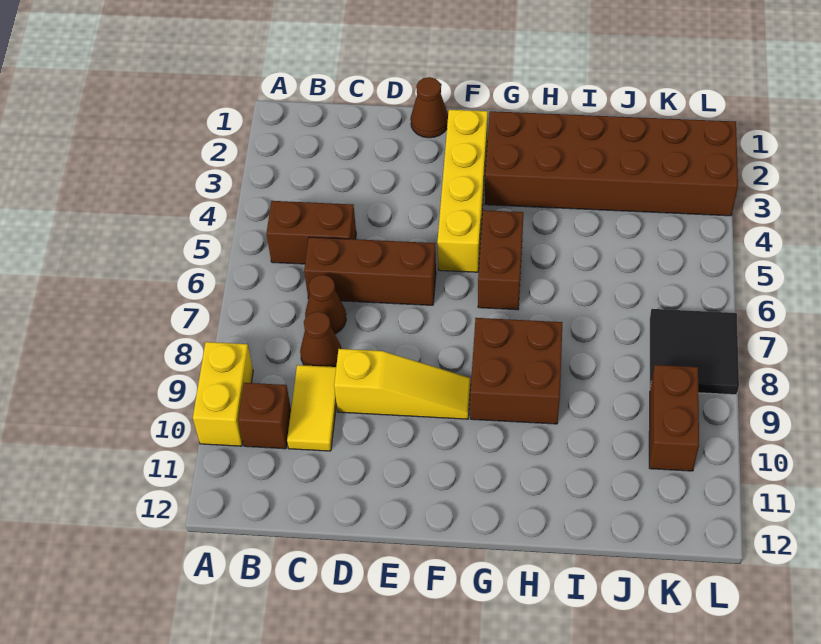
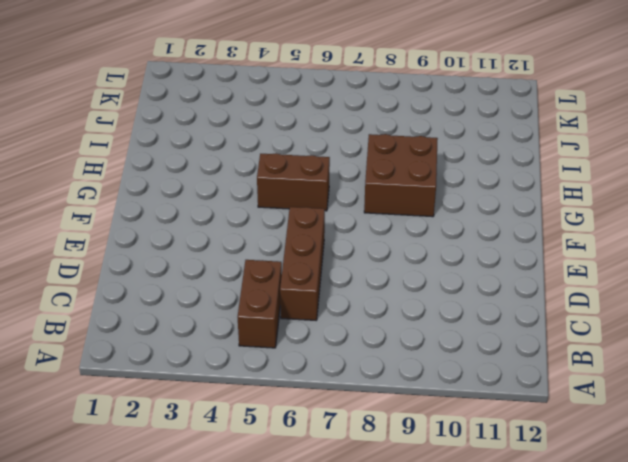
none -> yellow brick A9:A10 level 1
none -> brown brick B10 level 1
none -> brown cone C7 level 1

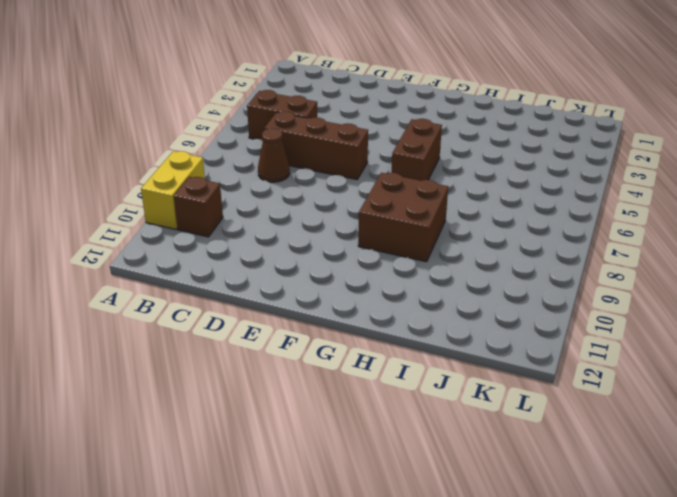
none -> brown cone C8 level 1
none -> yellow tile C9:C10 level 1
none -> yellow slope D9:F9 level 1 top D

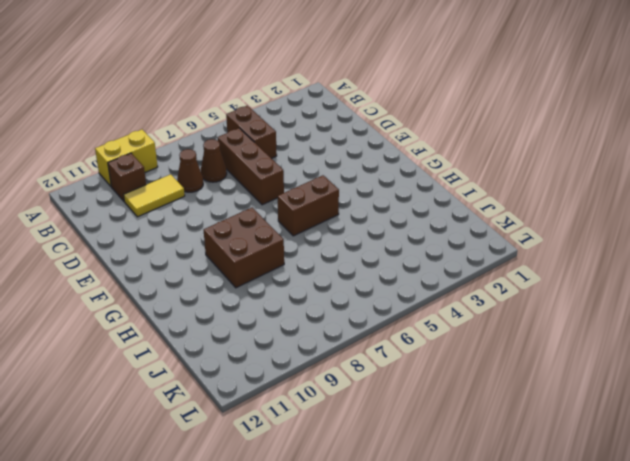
none -> yellow slope D9:F9 level 1 top D
none -> brown cone E1 level 1
none -> yellow brick F2:F5 level 1

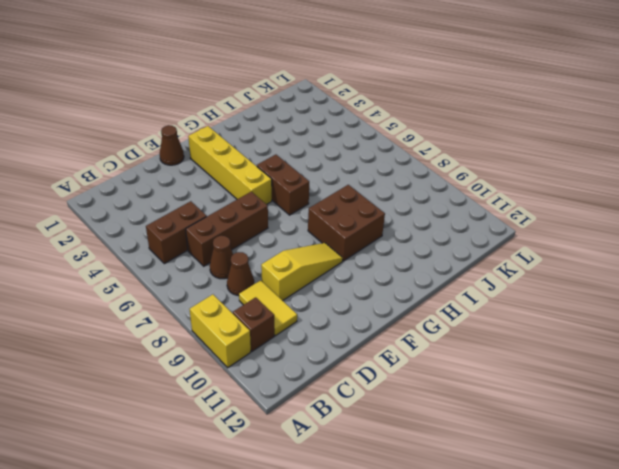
none -> brown brick G2:L3 level 1
none -> black tile K7:L8 level 1
none -> brown brick K9:K10 level 1

